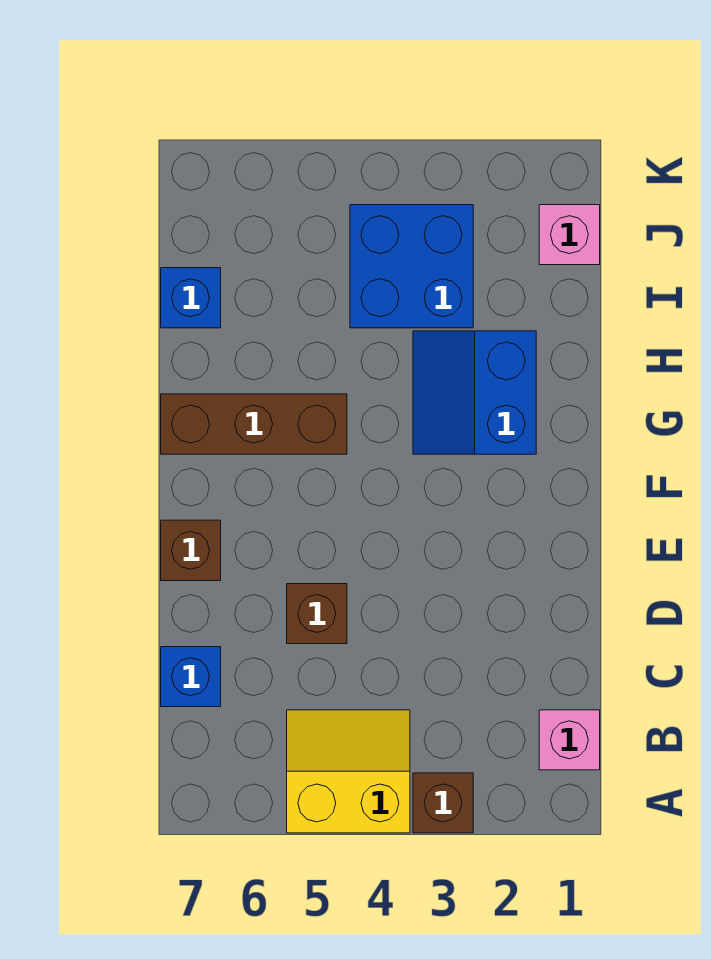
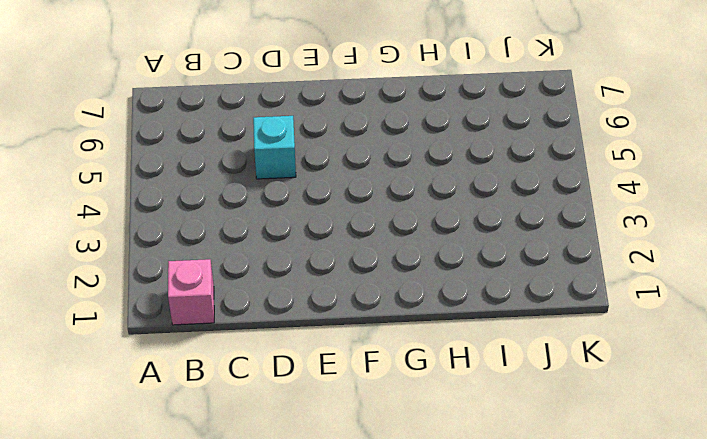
cyan brick D5 level 1 -> brown brick D5 level 1
none -> brown brick A3 level 1
none -> yellow slope A4:B5 level 1 top A

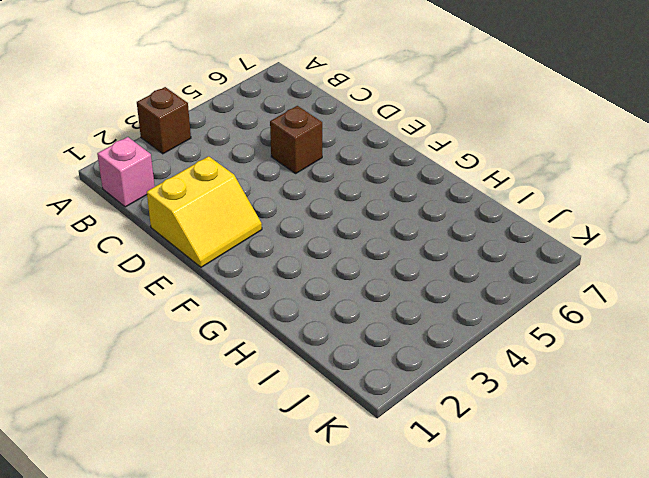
yellow slope D1:E2 level 1 top D -> yellow slope A4:B5 level 1 top A
none -> blue brick C7 level 1
none -> brown brick E7 level 1

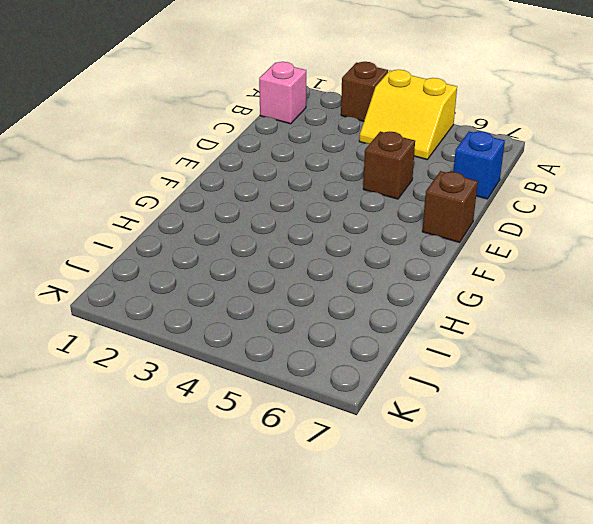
none -> blue slope G2:H3 level 1 top 2
none -> brown brick G5:G7 level 1

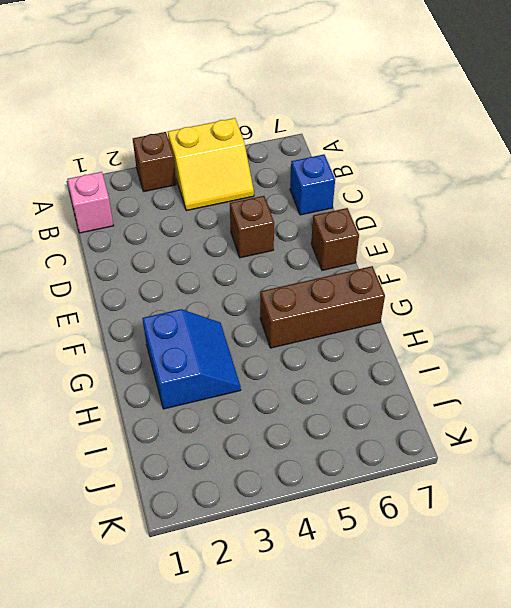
none -> blue brick I3:J4 level 1
none -> blue brick I7 level 1

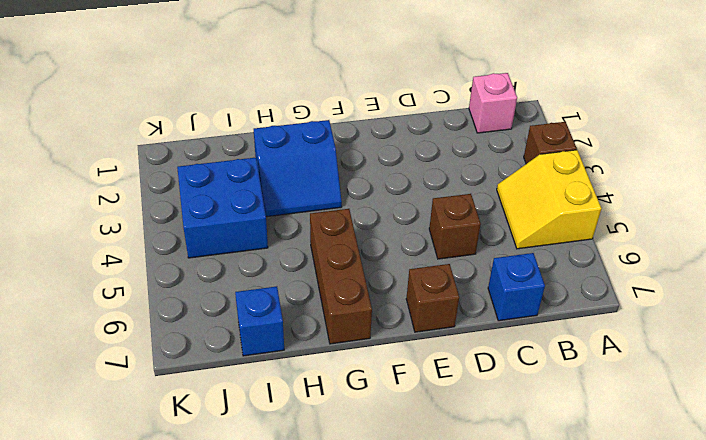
none -> pink brick J1 level 1

